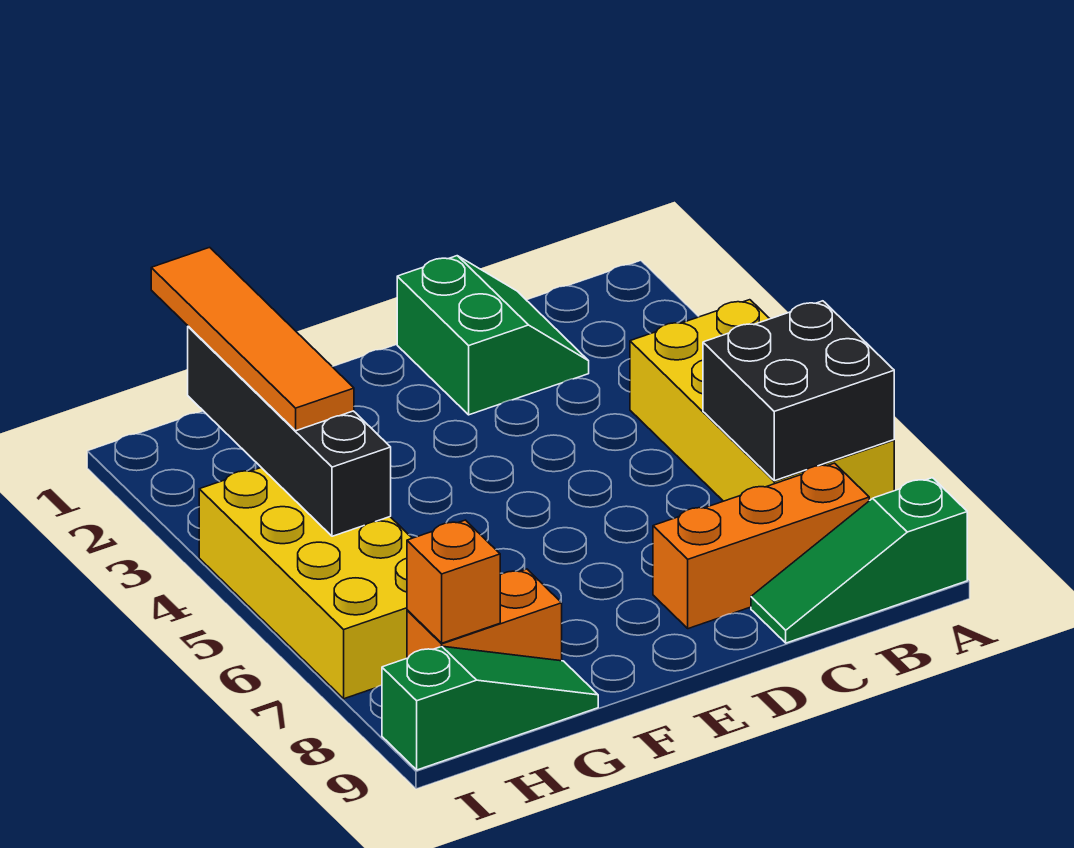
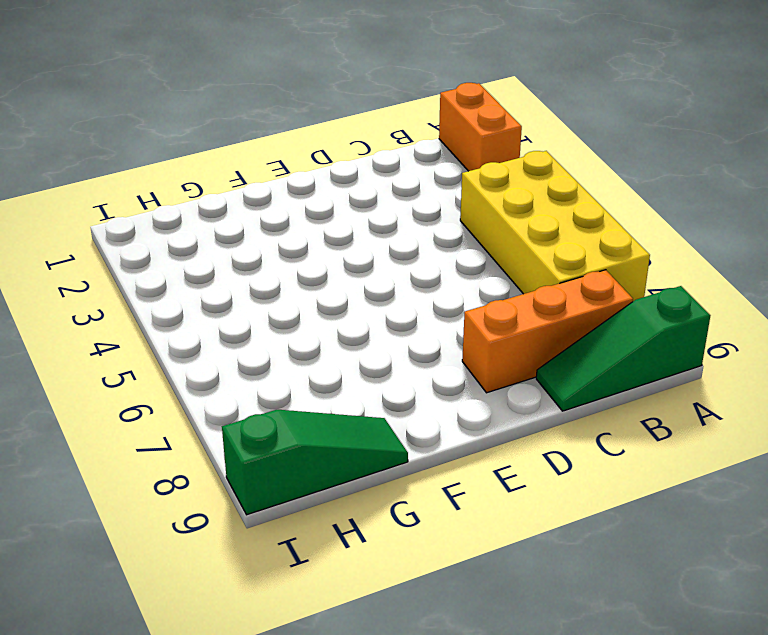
orange brick A1:A2 level 1 -> orange brick G8:H8 level 1
none -> green slope C1:D2 level 1 top D
none -> yellow brick H4:I7 level 1

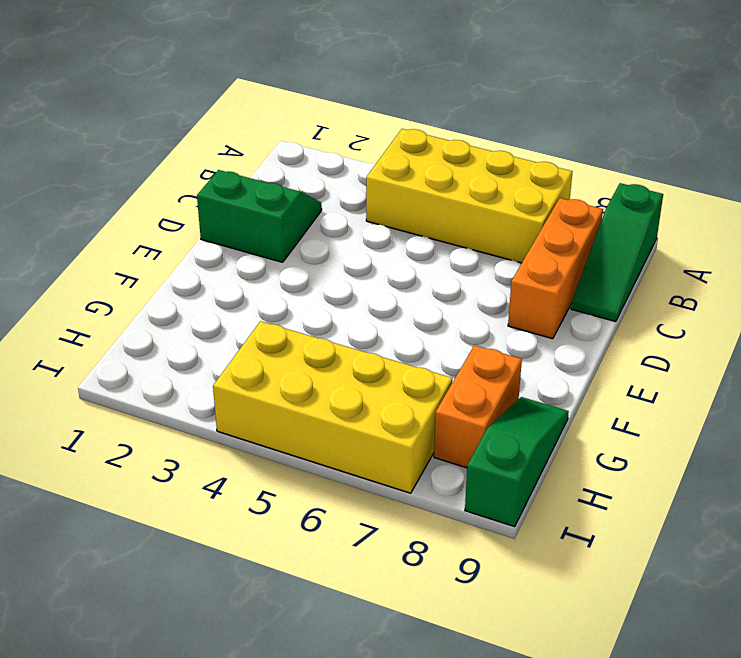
none -> black brick A6:B7 level 2
none -> black brick H2:H5 level 2

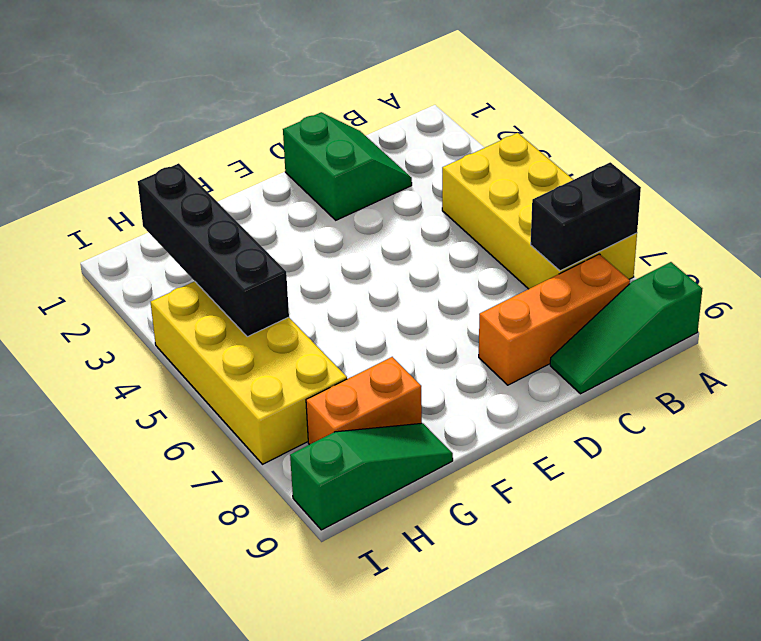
black brick A7:B7 level 2 -> black brick A6:B7 level 2
none -> orange brick H8 level 2
none -> orange tile H1:H4 level 3

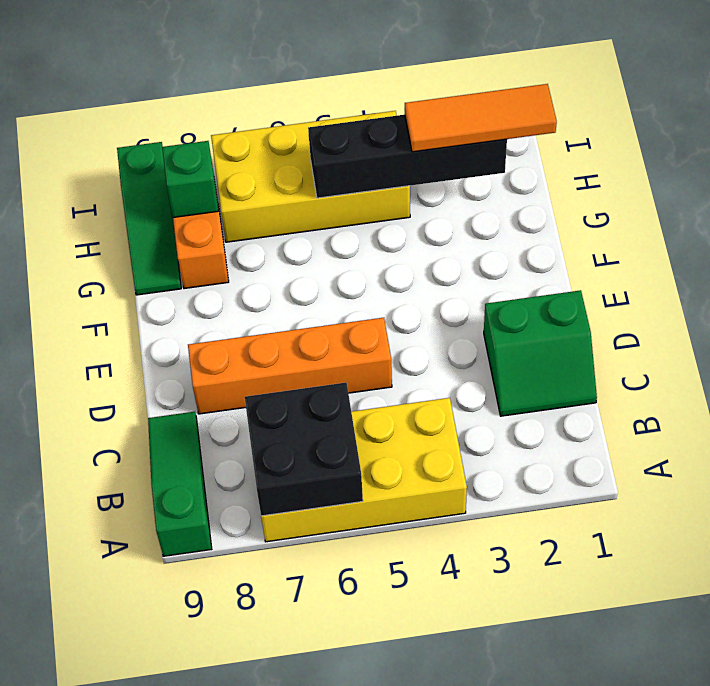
orange brick D5:D8 level 1 -> orange brick B8:D8 level 1
orange tile H1:H3 level 3 -> orange tile H1:H4 level 3
green brick H8 level 2 -> orange brick H8 level 2

